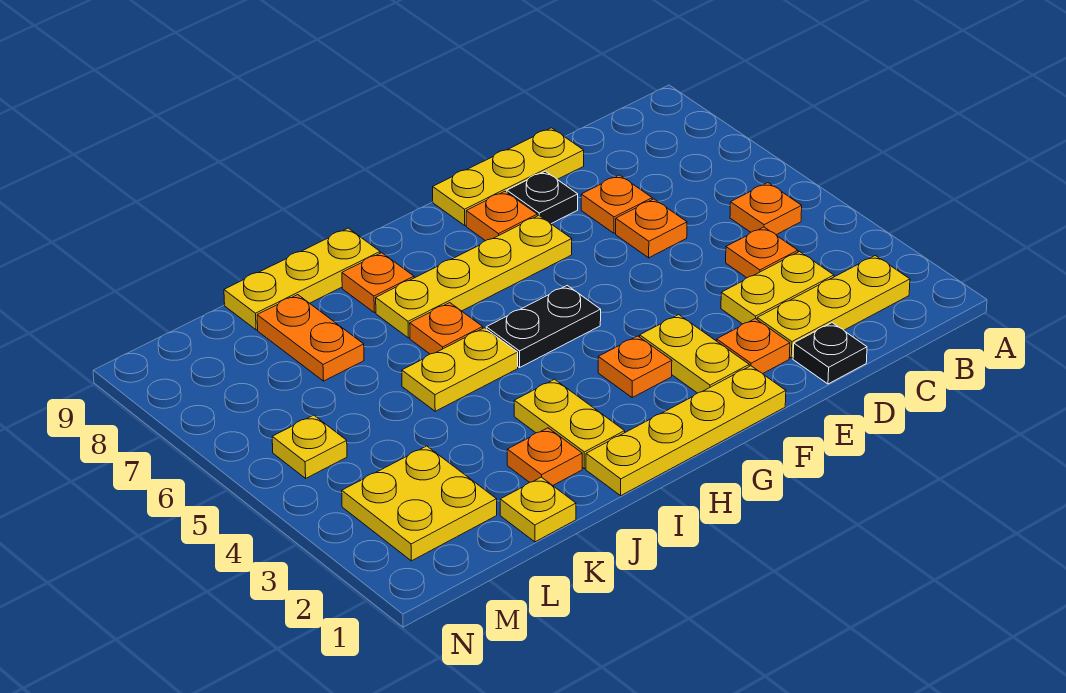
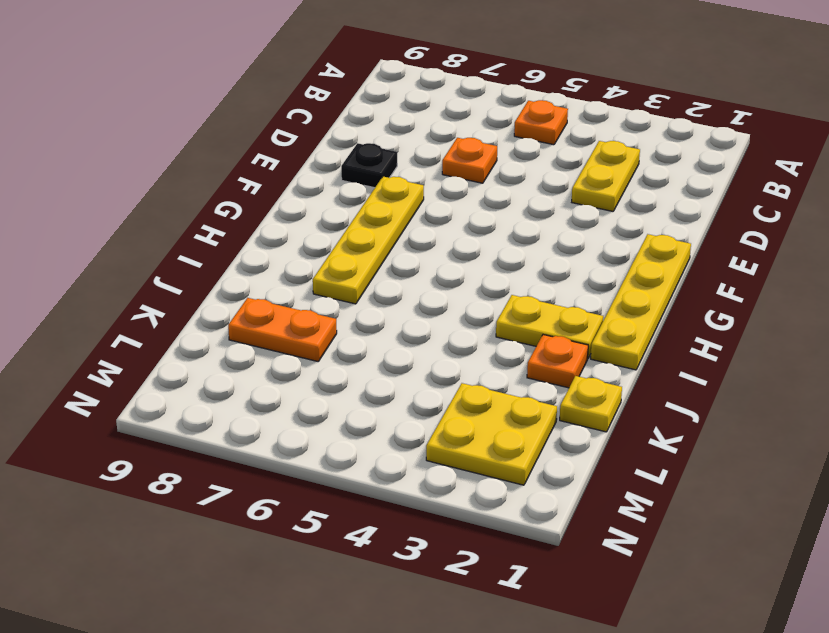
none -> yellow plate B2:D2 level 1
none -> orange plate C4 level 1
none -> black plate D1 level 1

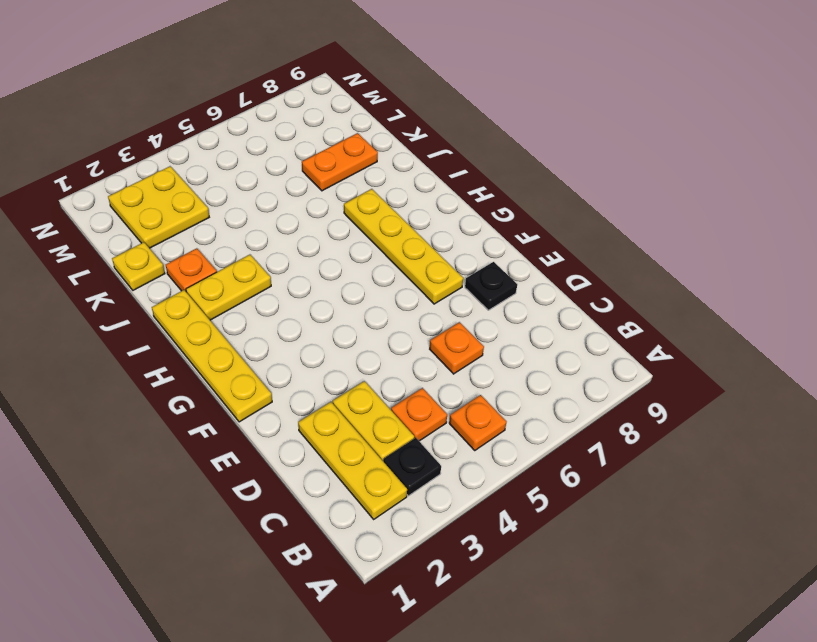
black plate B3 level 1 -> black plate D1 level 1
none -> orange plate D7 level 1
none -> yellow plate D9:F9 level 1
none -> orange plate E2 level 1

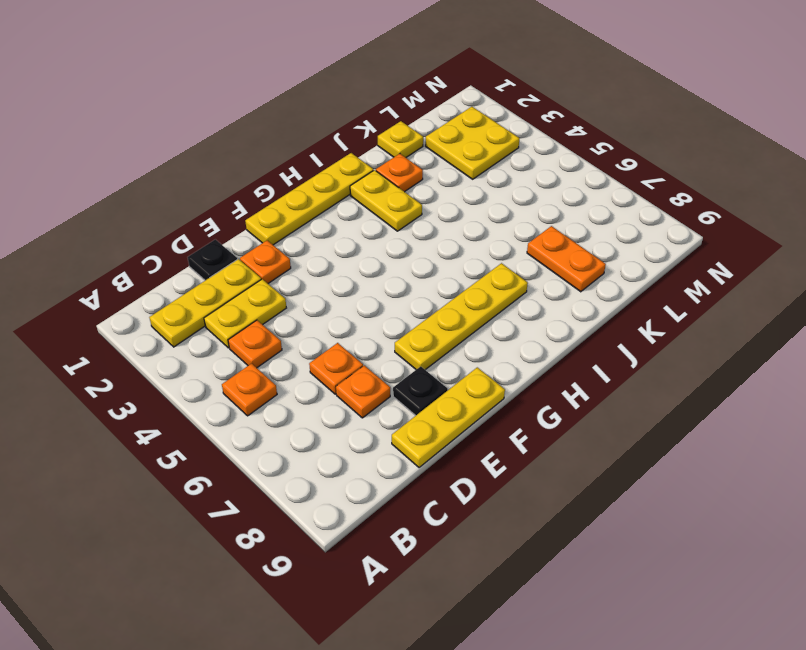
none -> yellow plate F2:F3 level 1
none -> orange plate F8 level 1
none -> orange plate G3 level 1

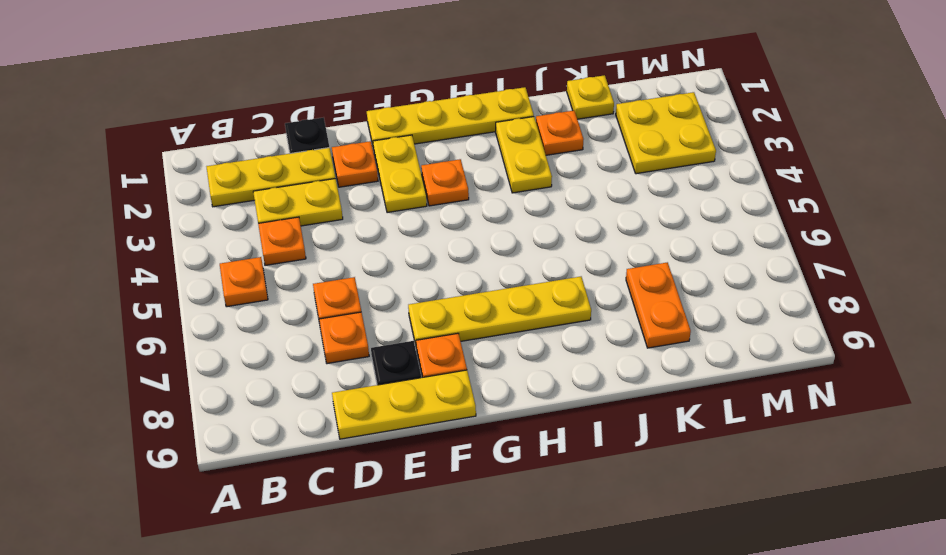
none -> black plate G5:H5 level 1
none -> yellow plate I5:J5 level 1
none -> orange plate I6 level 1

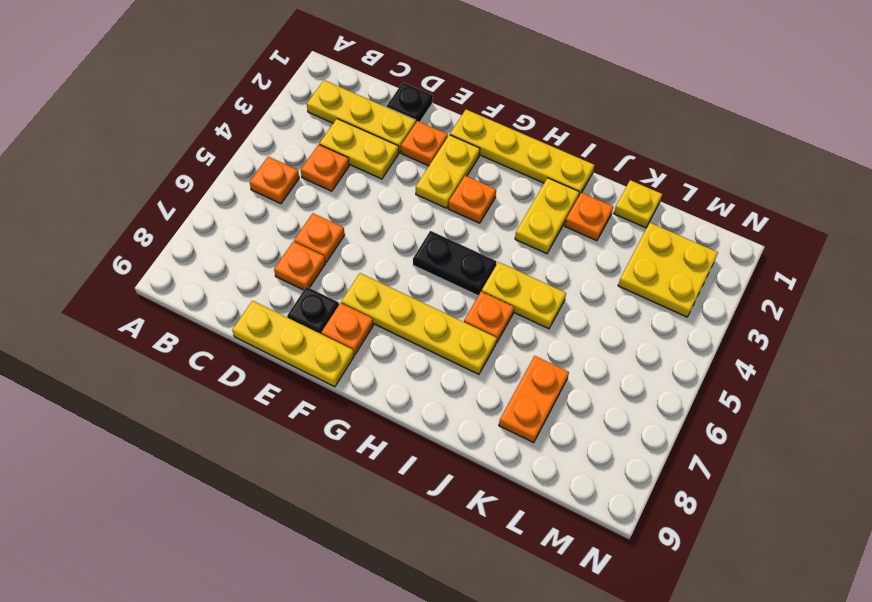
none -> orange plate I8 level 1
none -> yellow plate I9:K9 level 1
none -> yellow plate M5 level 1

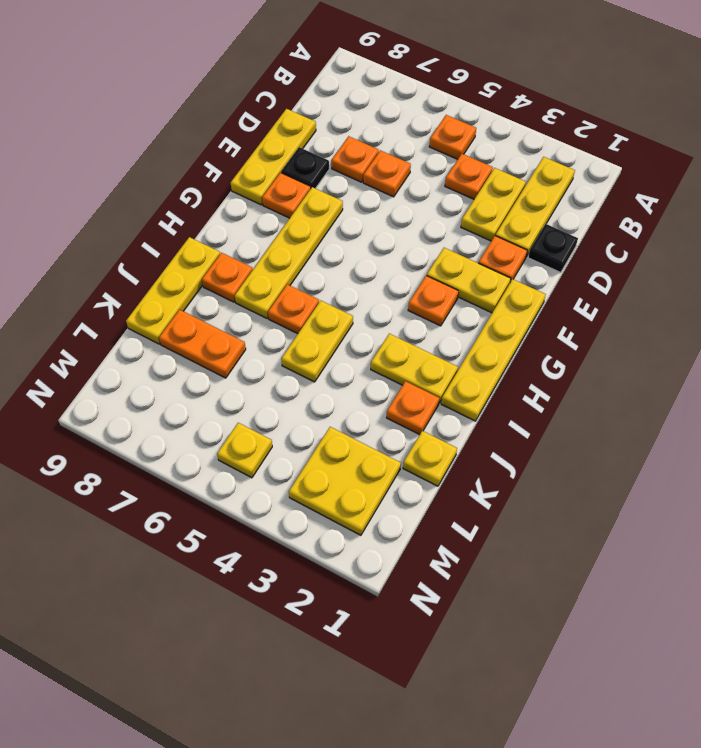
none -> black plate G5:H5 level 1

